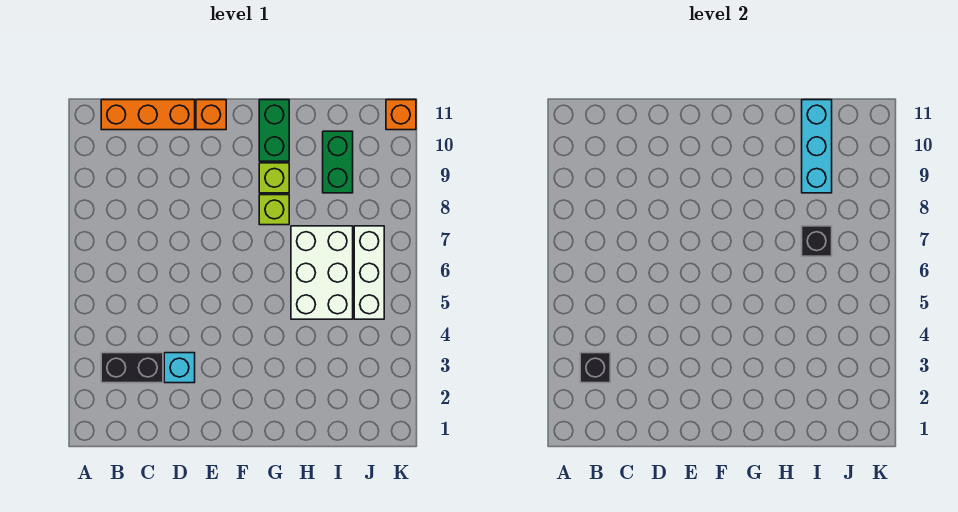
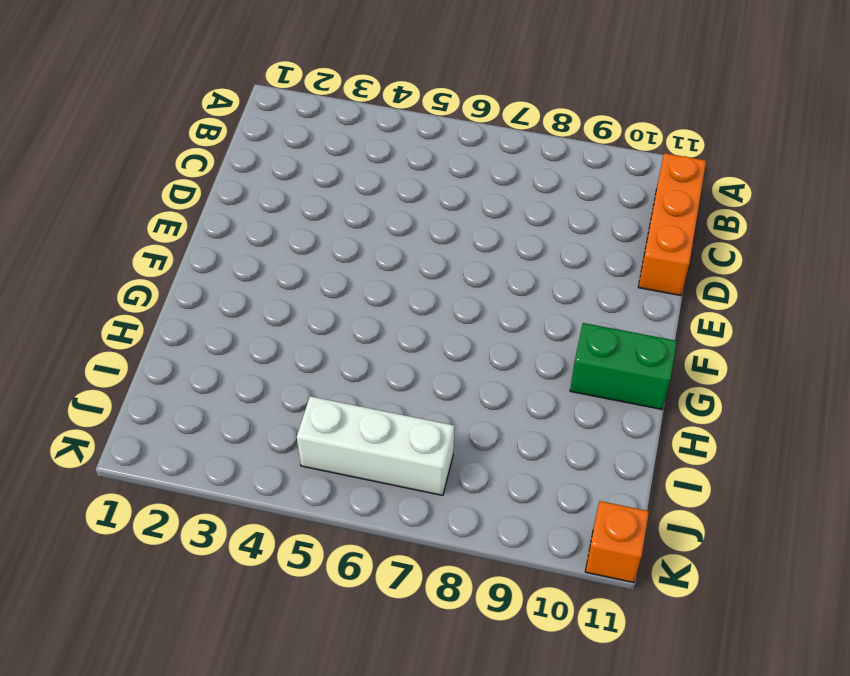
none -> black brick B3:C3 level 1
none -> cyan brick D3 level 1
none -> orange brick E11 level 1

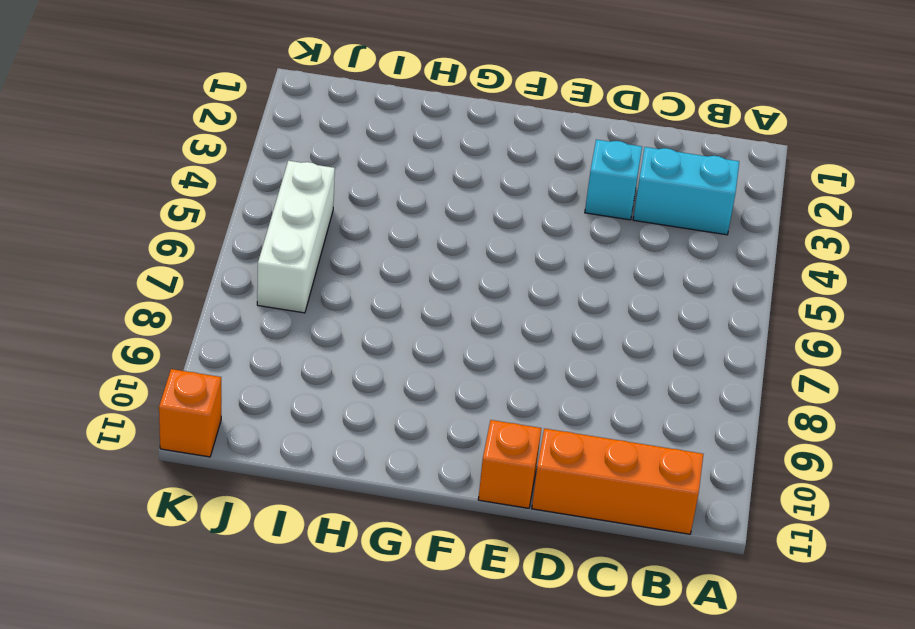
cyan brick B3:C3 level 1 -> black brick B3:C3 level 1
none -> lime brick G8 level 1
none -> lime brick G9 level 1
none -> green brick G10:G11 level 1

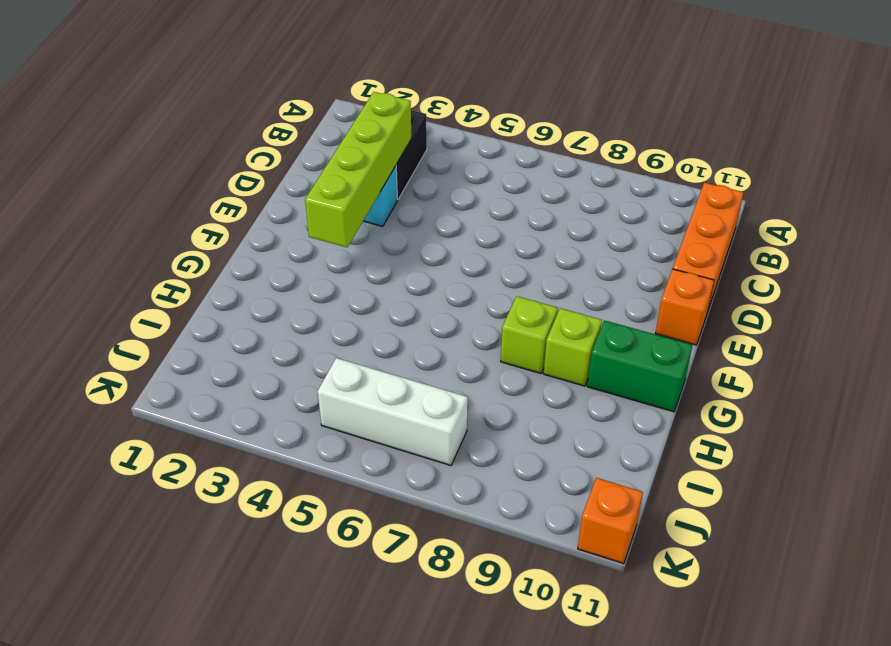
lime brick C3:F3 level 2 -> none
none -> white brick H5:I7 level 1
none -> green brick I9:I10 level 1
none -> black brick B3 level 2

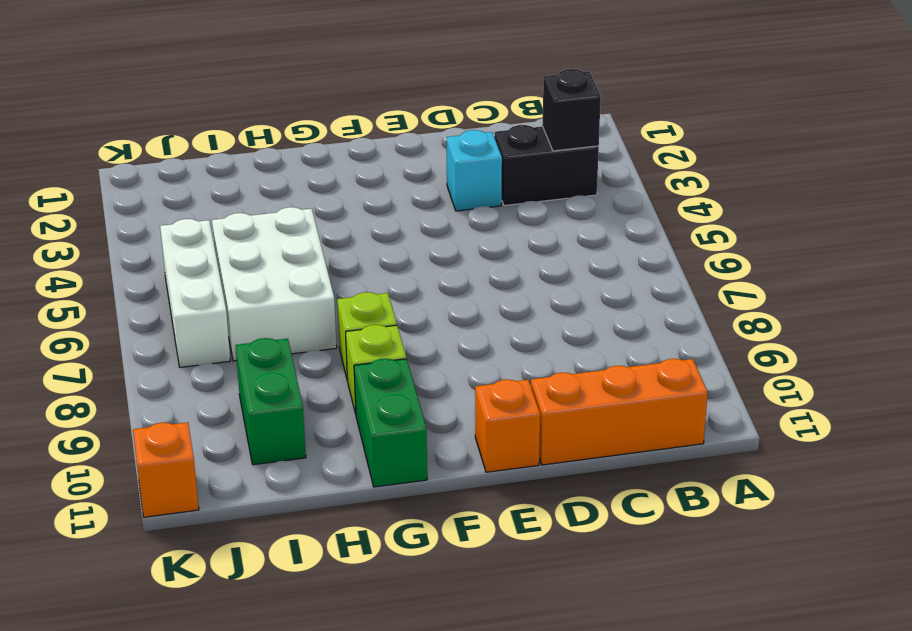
none -> black brick I7 level 2
none -> cyan brick I9:I11 level 2

